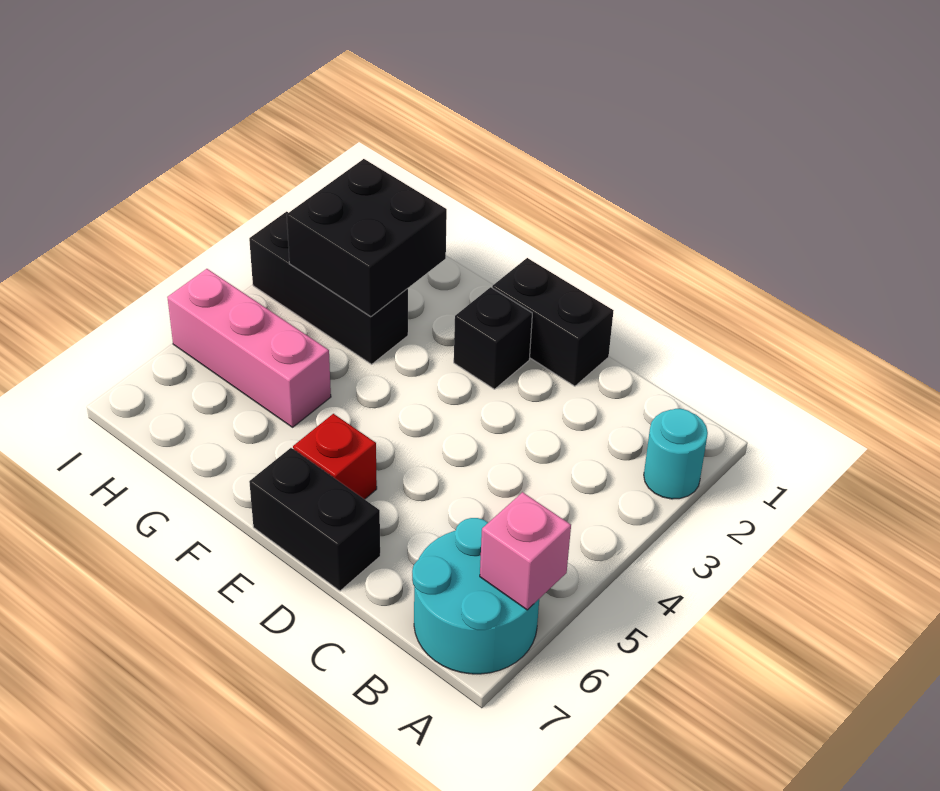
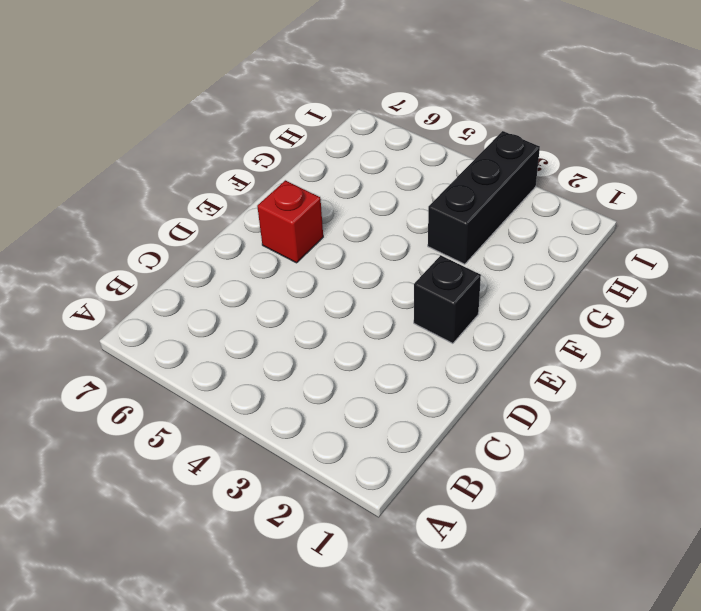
none -> cyan round brick A2 level 1
none -> cyan round brick A6:B7 level 1

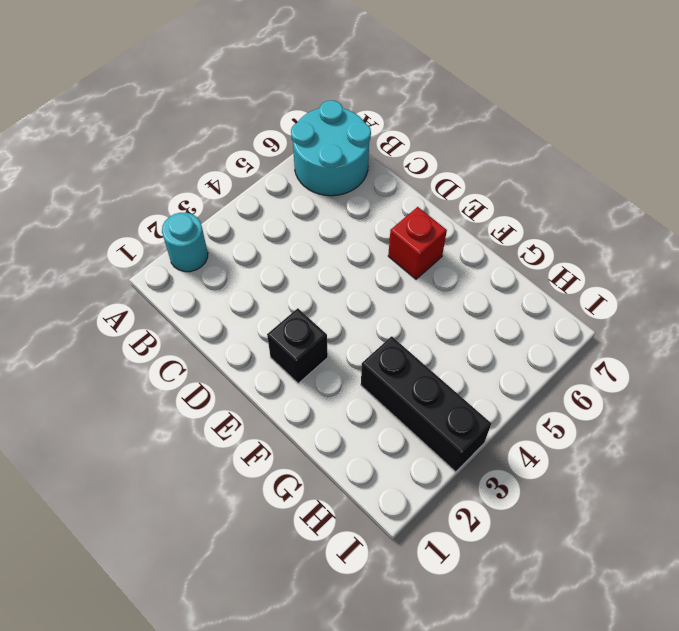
none -> black brick D1:E1 level 1
none -> black brick D7:E7 level 1

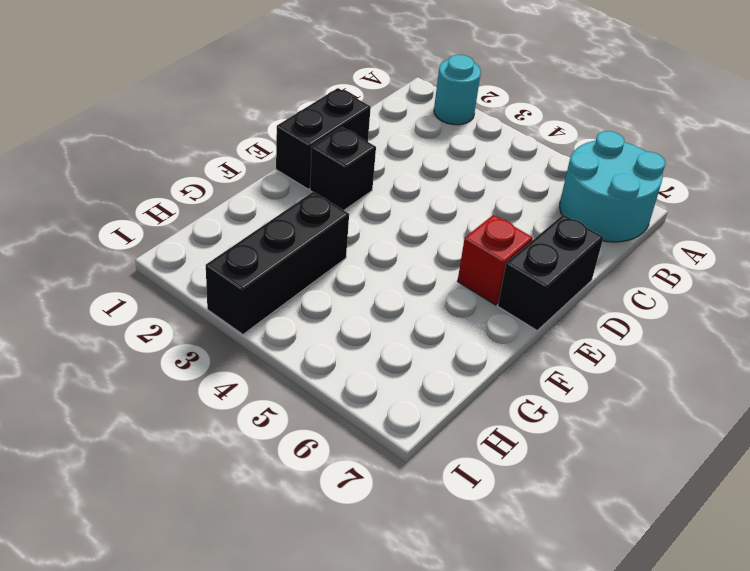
none -> pink brick G5:I5 level 1
none -> pink brick A6 level 2

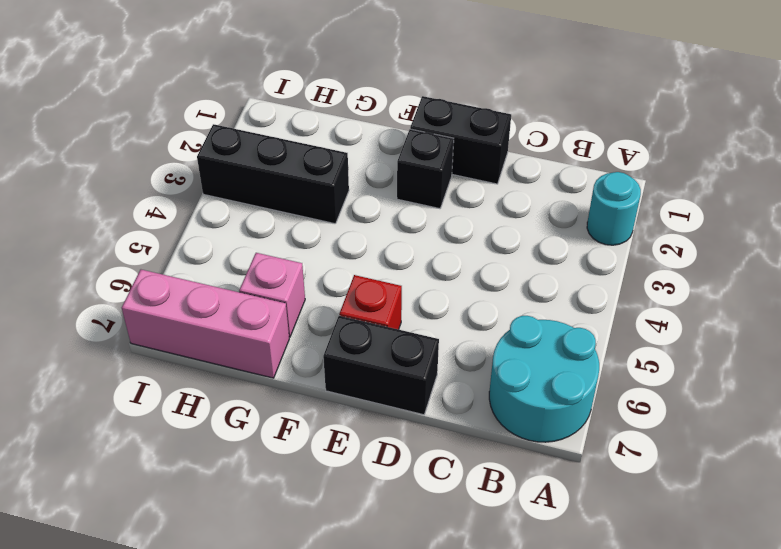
pink brick G6 level 1 -> pink brick A6 level 2
pink brick G7:I7 level 1 -> pink brick G5:I5 level 1
none -> black brick G2:H3 level 2

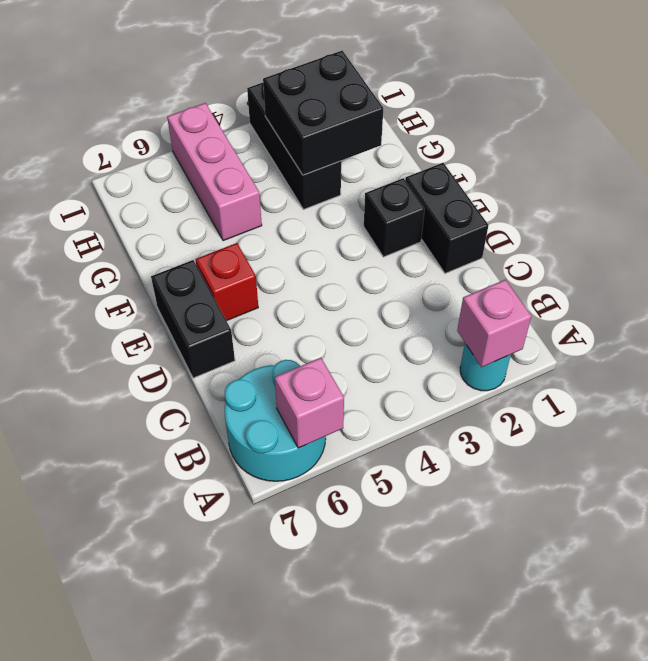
pink brick A2 level 2 -> none

